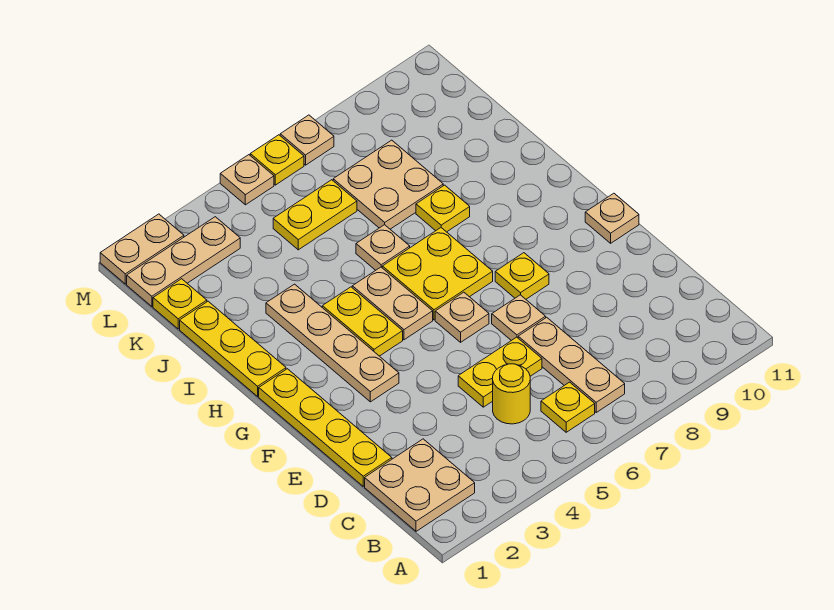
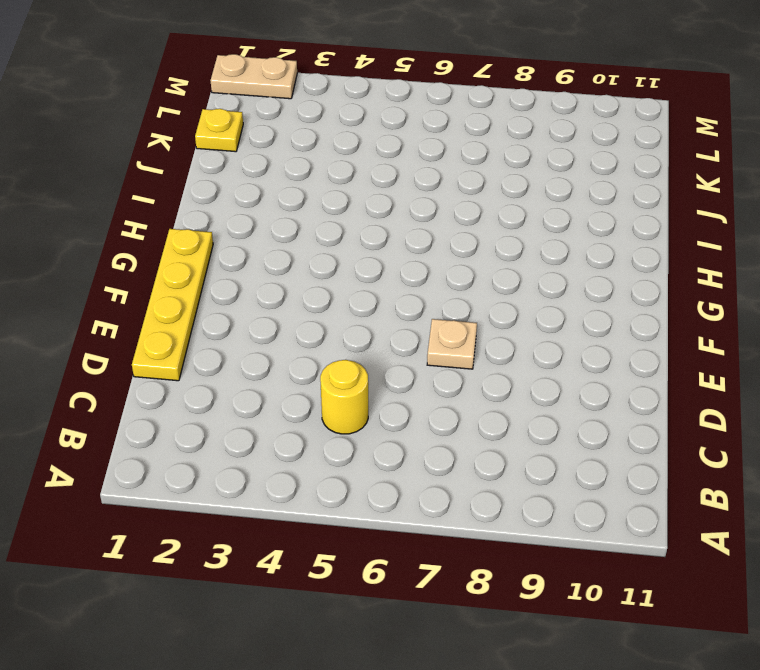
none -> tan plate B1:C2 level 1
none -> yellow plate B6 level 1
none -> tan plate B7:D7 level 1

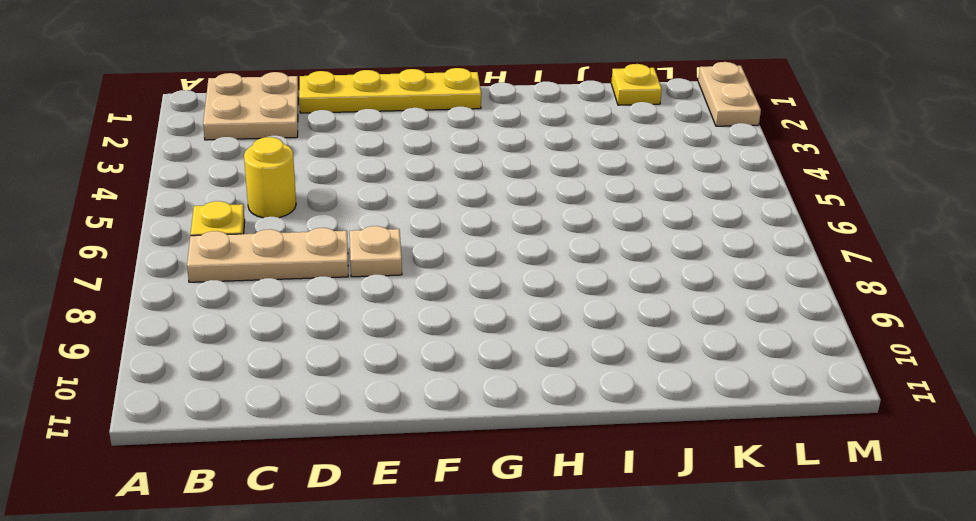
none -> yellow plate D5:D6 level 1
none -> tan plate F3:I3 level 1
none -> tan plate F6 level 1

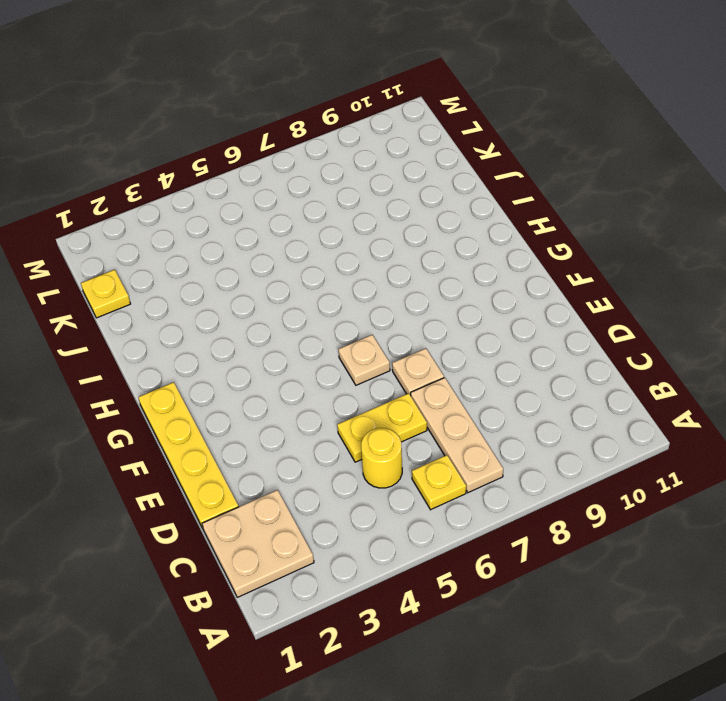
none -> tan plate F3:I3 level 1
none -> yellow plate F8 level 1
none -> tan plate F11 level 1

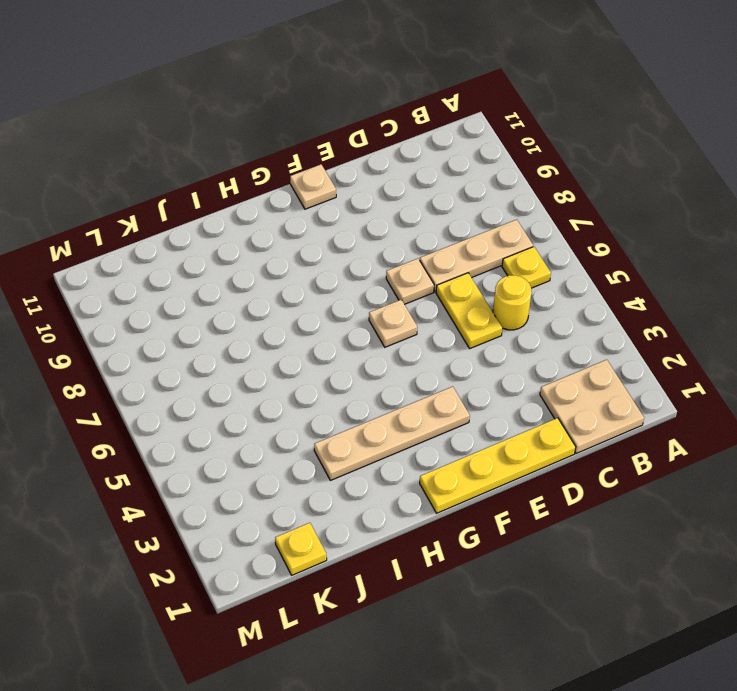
none -> yellow plate F8 level 1
none -> yellow plate G4:H4 level 1
none -> tan plate G5:H5 level 1

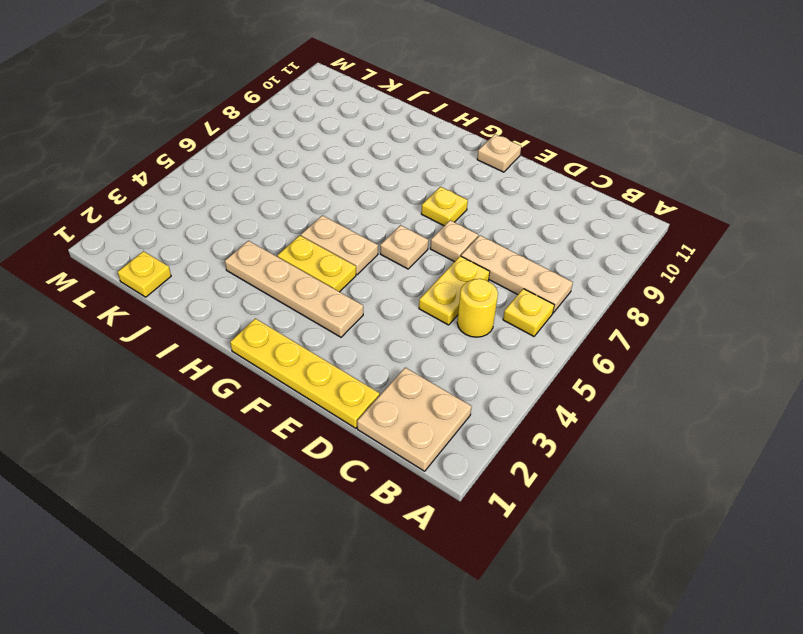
none -> yellow plate G6:H7 level 1
none -> yellow plate H1:J1 level 1
none -> tan plate I6 level 1

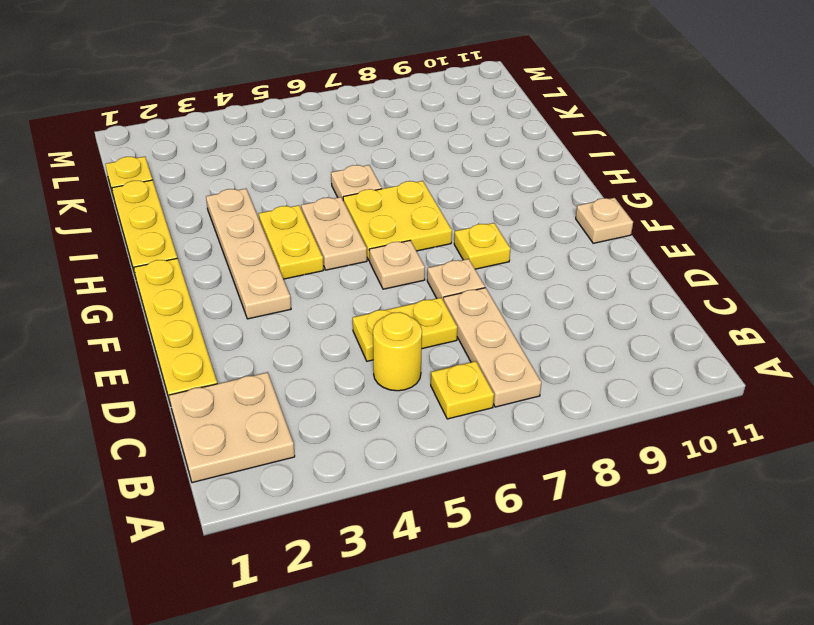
none -> yellow plate I8 level 1
none -> tan plate J7:K8 level 1
none -> yellow plate K5:K6 level 1

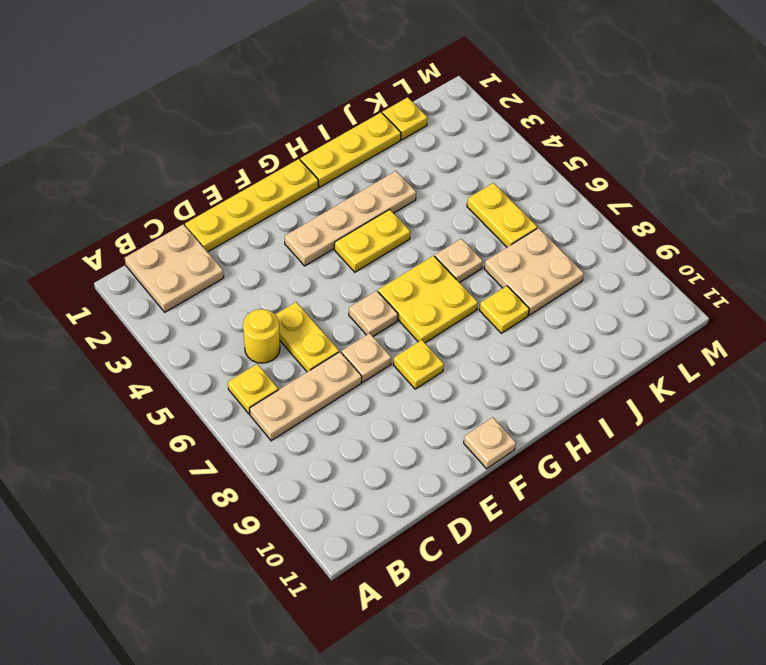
none -> tan plate G5:H5 level 1
none -> tan plate L1:L3 level 1
none -> tan plate M1:M2 level 1

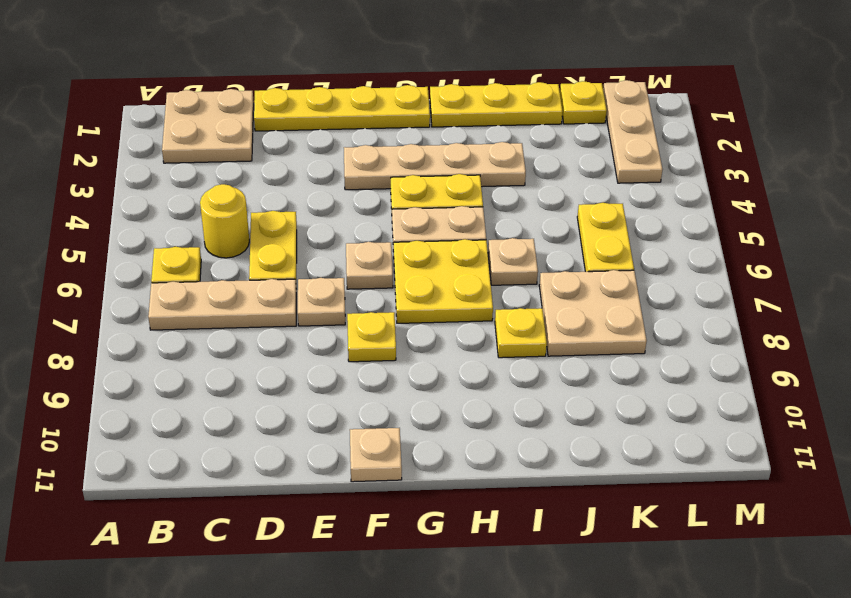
none -> tan plate M1:M2 level 1
none -> tan plate M5 level 1
none -> yellow plate M6 level 1

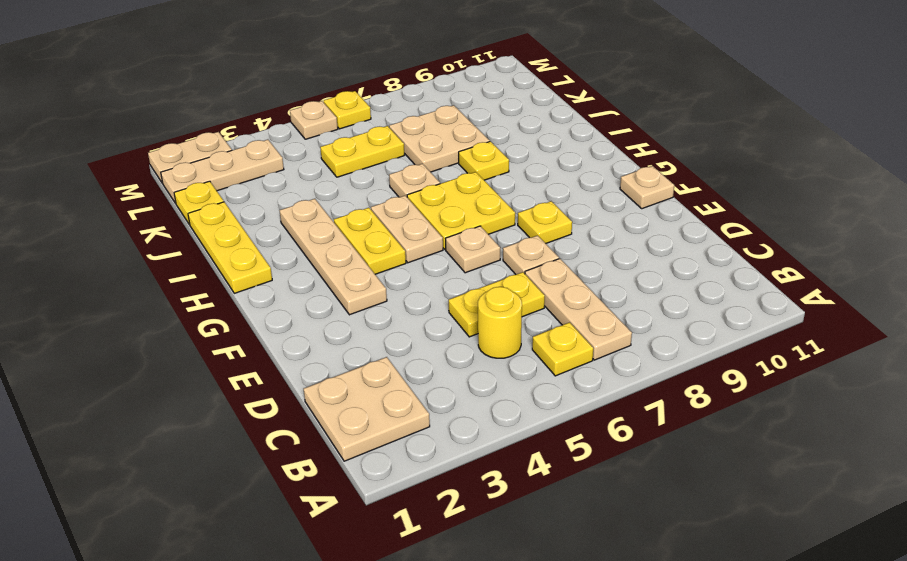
none -> yellow plate D1:G1 level 1
none -> tan plate M7 level 1

